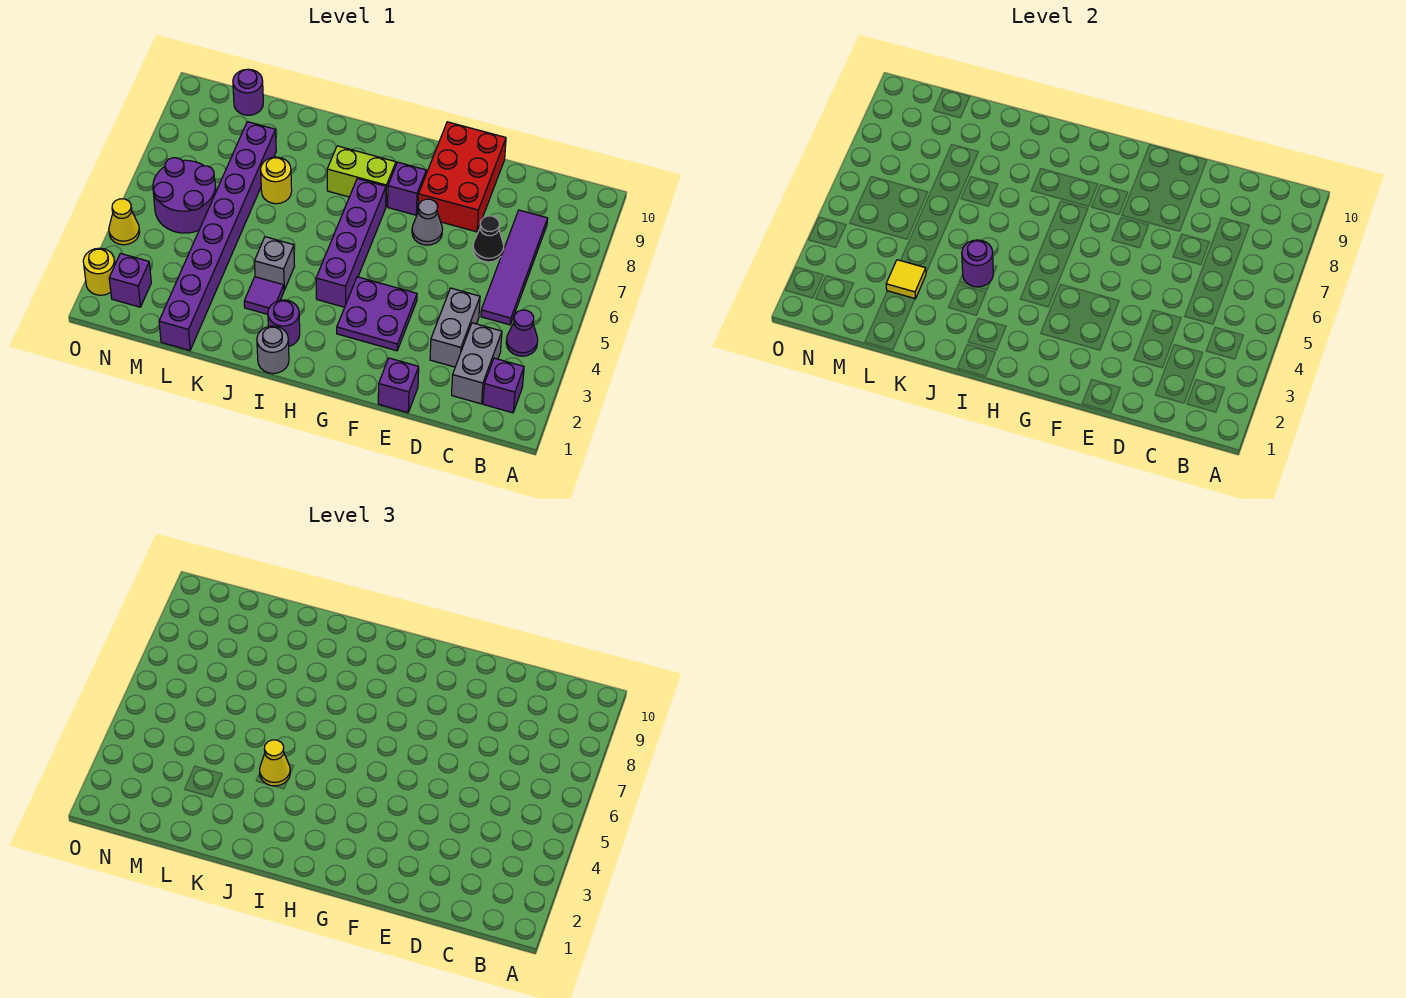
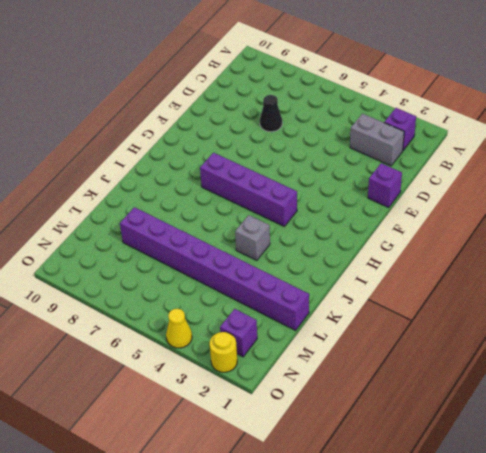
none -> purple cone B4 level 1
none -> purple tile C5:C8 level 1
none -> grey brick D3:D4 level 1

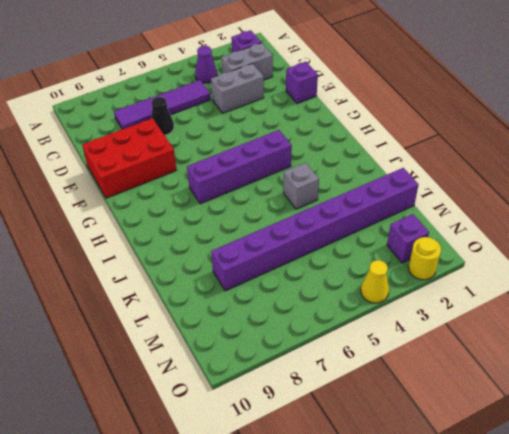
none -> purple plate F3:G4 level 1
none -> grey cone F7 level 1
none -> purple brick G8 level 1

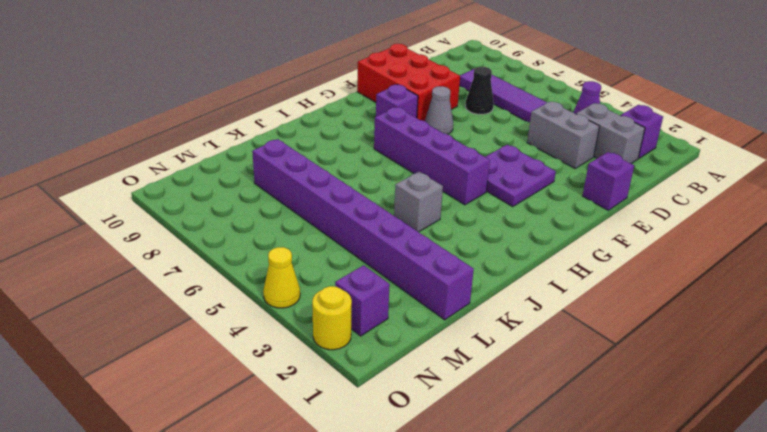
none -> lime brick H8:I8 level 1
none -> grey round brick I1 level 1
none -> purple round brick I2 level 1

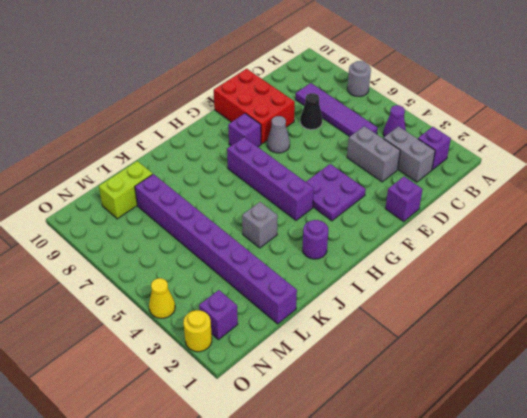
grey round brick A7 level 1 -> grey round brick I1 level 1
lime brick L9:M9 level 1 -> lime brick H8:I8 level 1
none -> purple tile J3 level 1
none -> yellow round brick K7 level 1
none -> purple round brick M5:N6 level 1

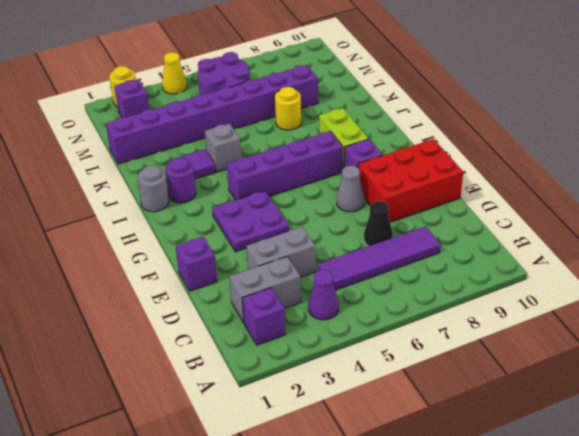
none -> purple round brick M10 level 1
none -> purple round brick J4 level 2
none -> yellow tile L3 level 2

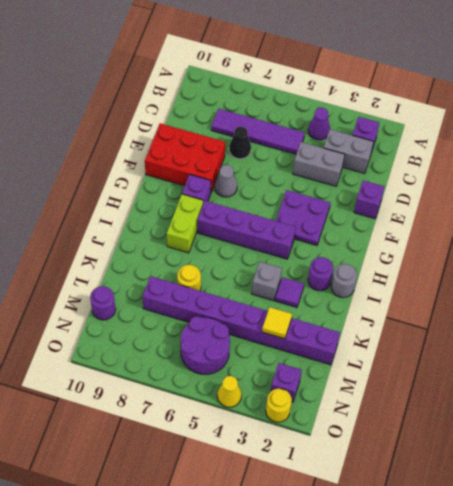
none -> purple round brick J4 level 2
none -> yellow cone J4 level 3

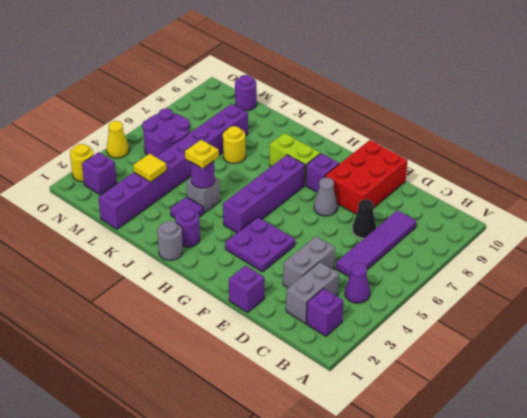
yellow plate J4 level 3 -> yellow cone J4 level 3

